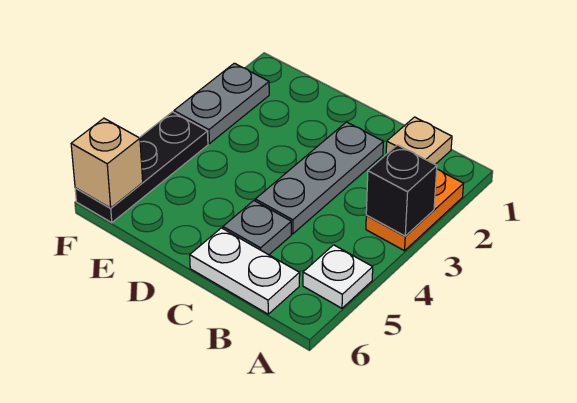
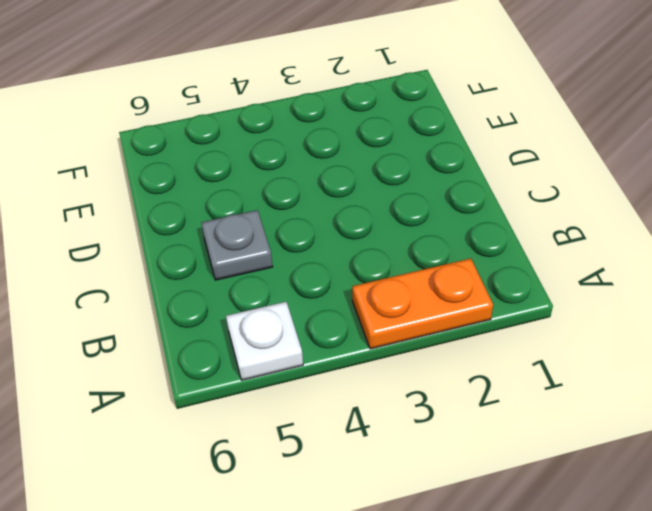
none -> tan plate B1 level 1
none -> white plate B6:C6 level 1

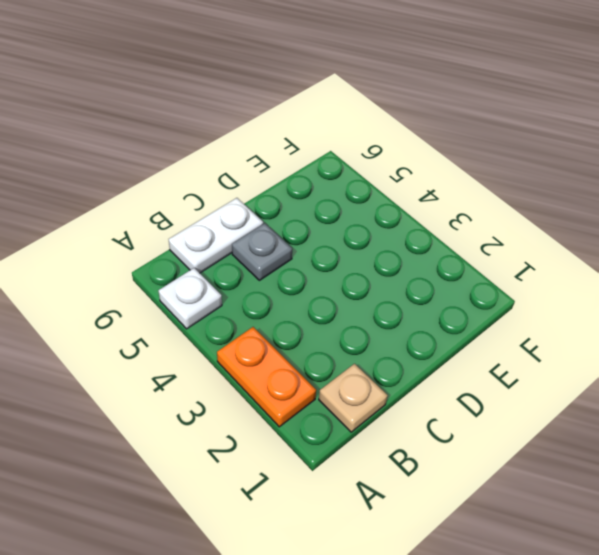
none -> grey plate C2:C4 level 1
none -> grey plate F2:F3 level 1

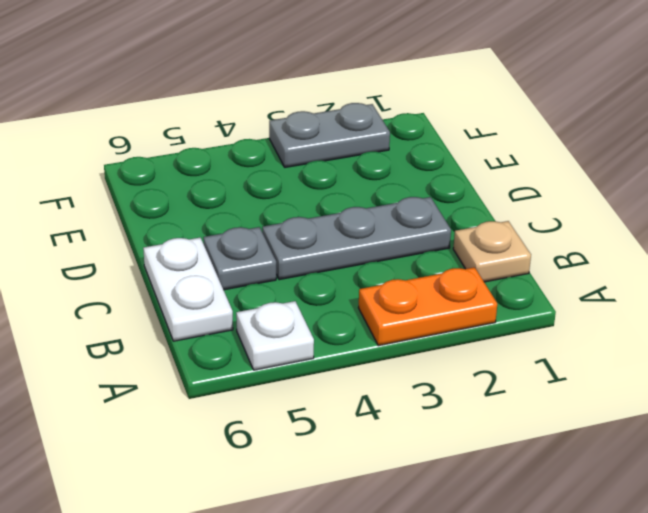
none -> black plate F4:F6 level 1
none -> black brick A3 level 2

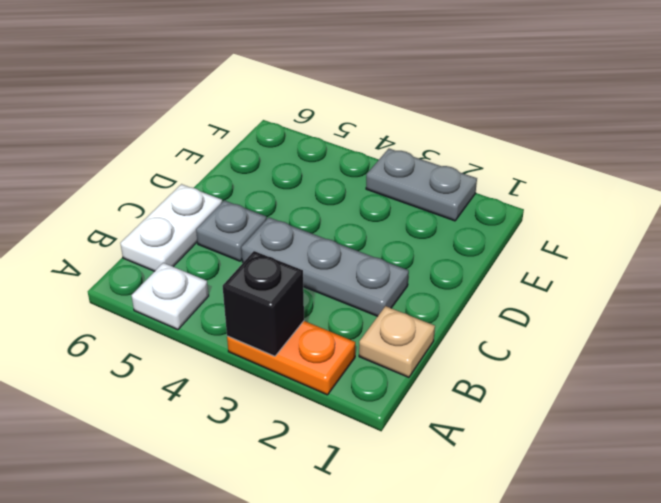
none -> black plate F4:F6 level 1
none -> tan brick F6 level 2

